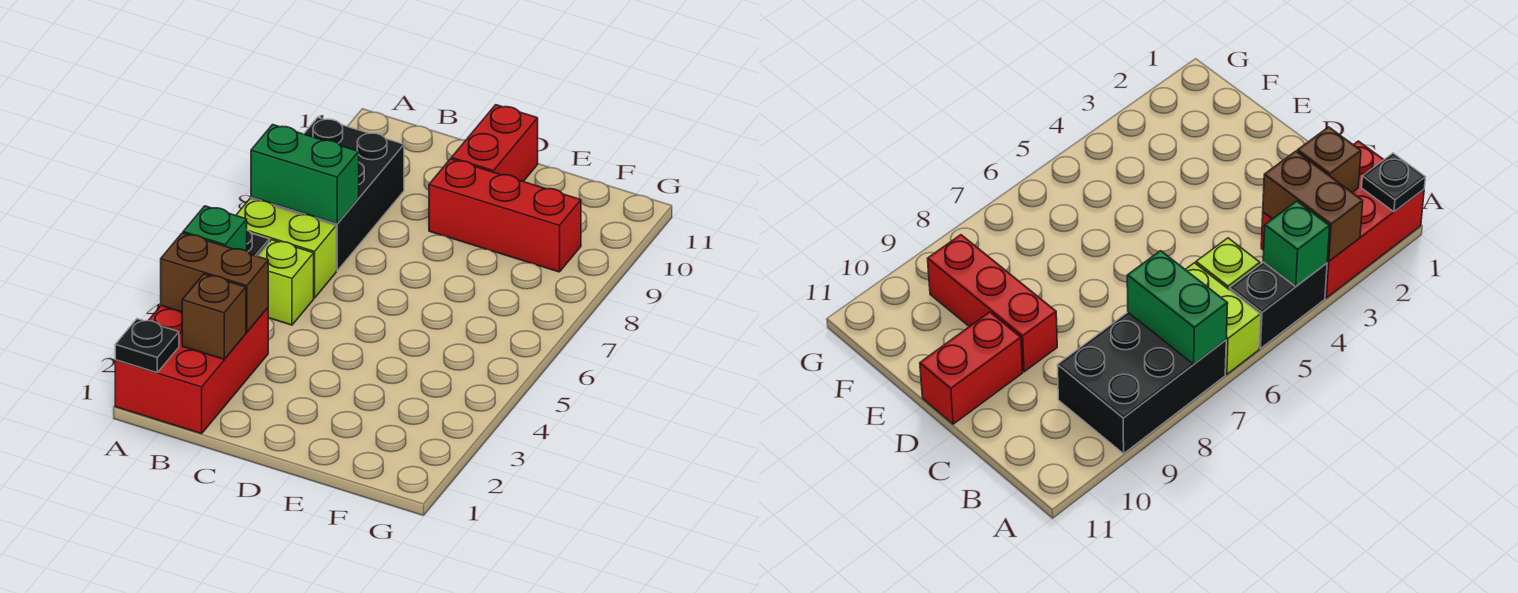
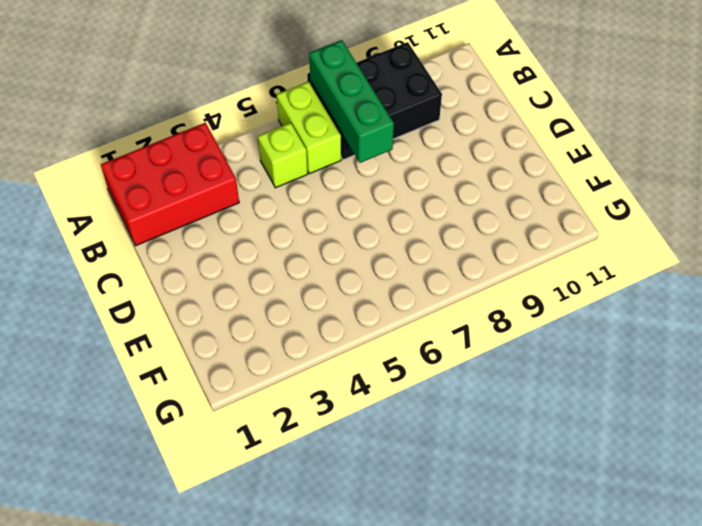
green brick A7:C7 level 2 -> green brick A7:B7 level 2
none -> black brick A4:A5 level 1
none -> red brick D9:F9 level 1
none -> red brick D10:D11 level 1

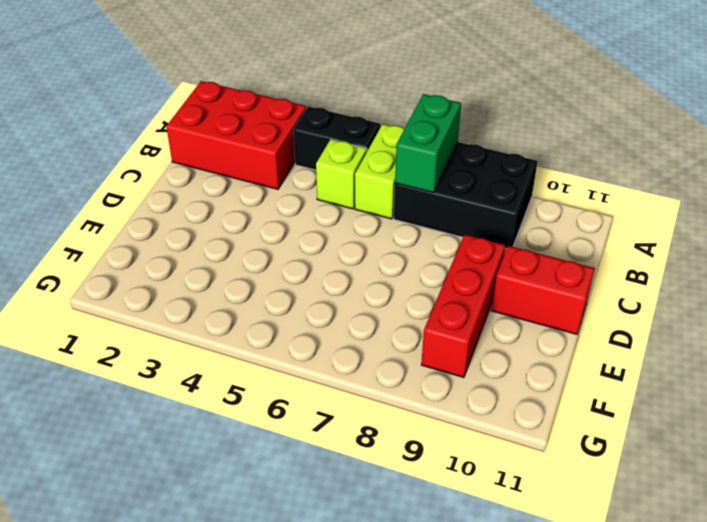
none -> black plate A1 level 2
none -> brown brick A3:B3 level 2
none -> green brick A4 level 2

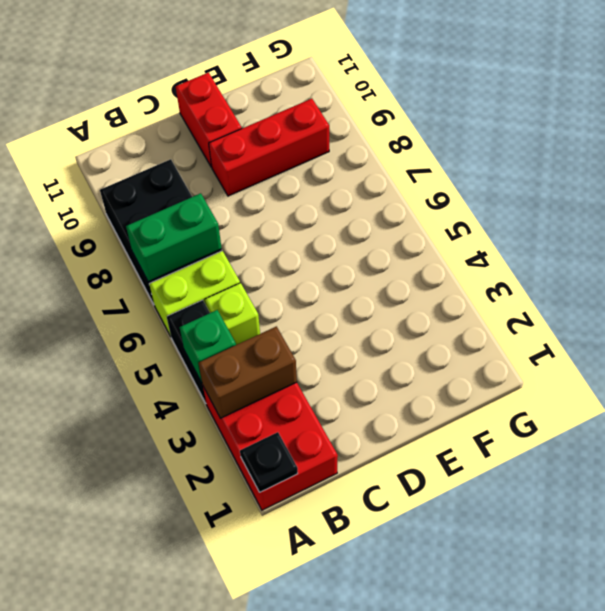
none -> brown brick B2 level 2

